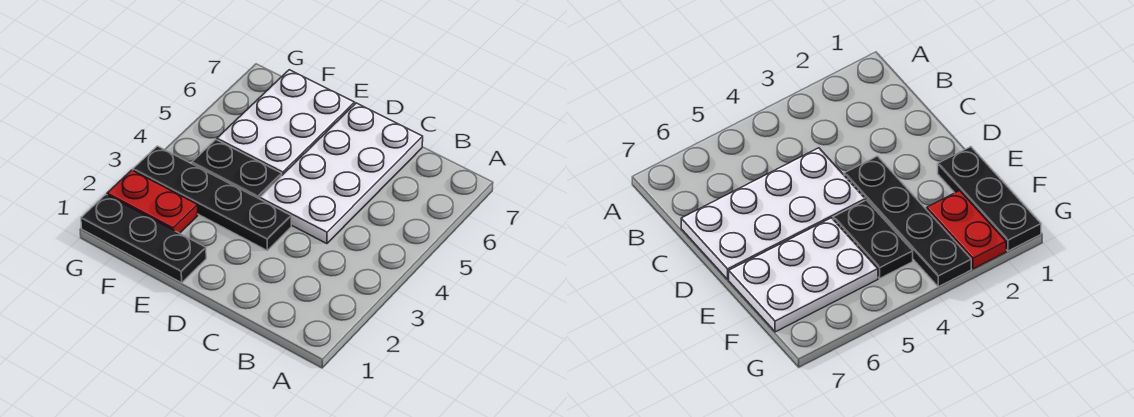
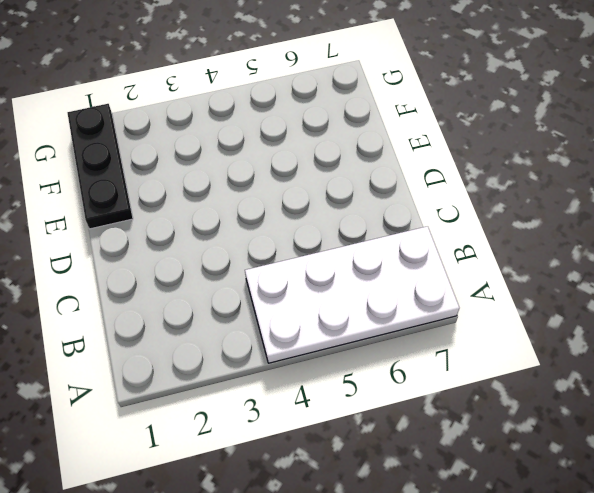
white plate A4:B7 level 1 -> white plate C4:D7 level 1
none -> black plate D3:G3 level 1
none -> black plate E4:F4 level 1

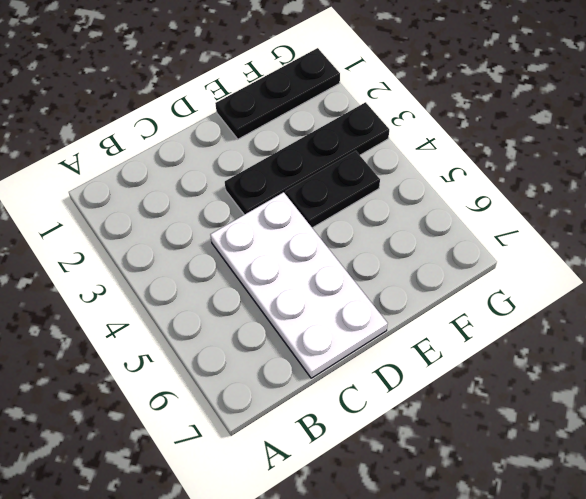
none -> white plate E5:F7 level 1
none -> red plate F2:G2 level 1

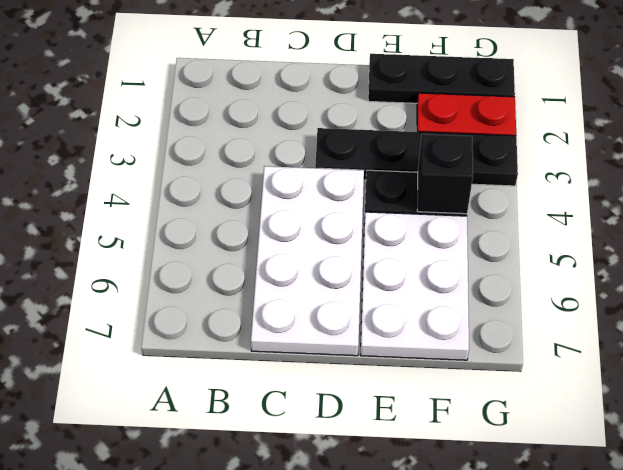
black brick F4 level 2 -> none

